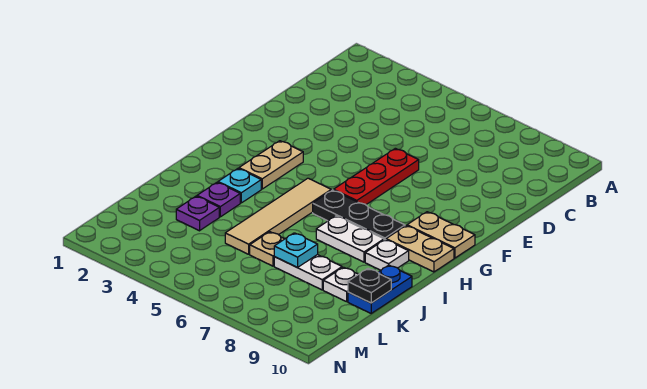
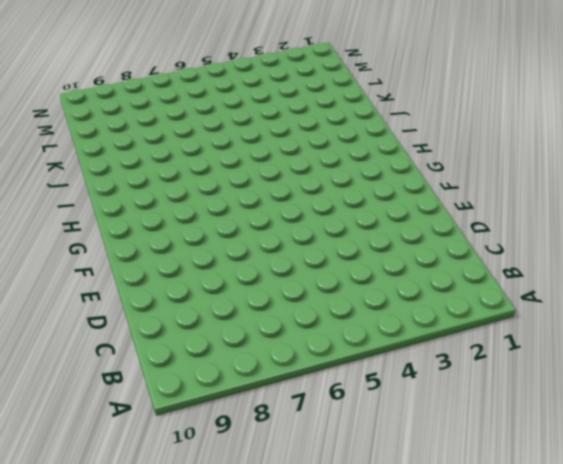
none -> red plate E6:G6 level 1
none -> tan plate G3:H3 level 1
none -> tan plate G9:G10 level 1

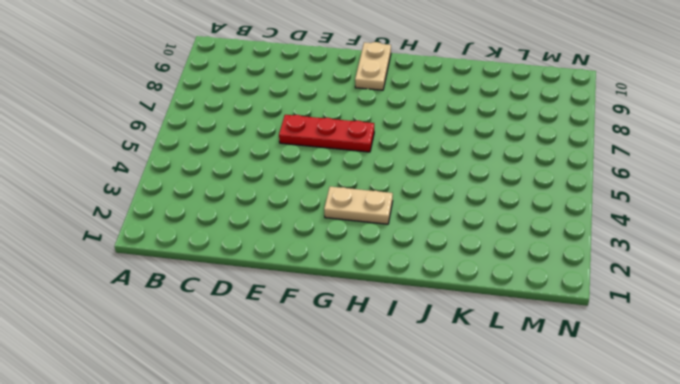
none -> tan tile H5:K5 level 1
none -> black plate H6:H8 level 1
none -> tan plate H9:H10 level 1

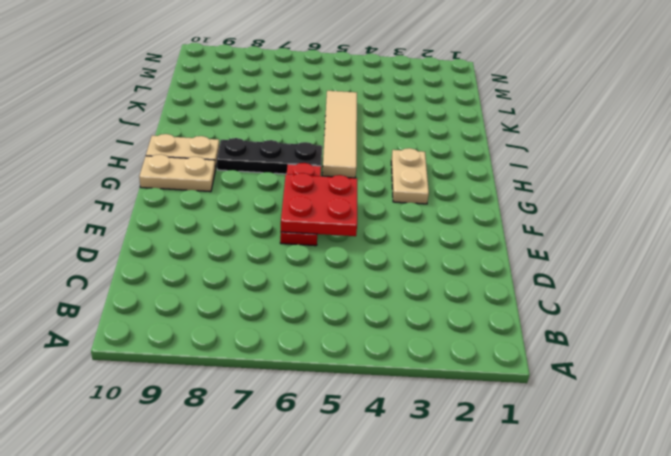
red plate E5:F6 level 2 -> none
none -> cyan plate I3 level 1
none -> white plate I7:I8 level 1
none -> white plate I9 level 1

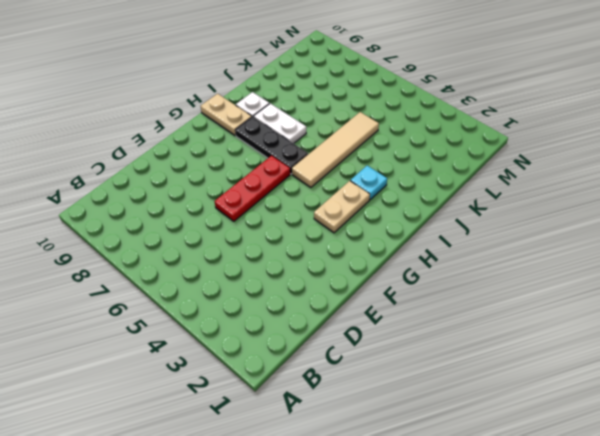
none -> tan plate G9:G10 level 1
none -> purple plate J3 level 1
none -> blue plate J10:K10 level 1

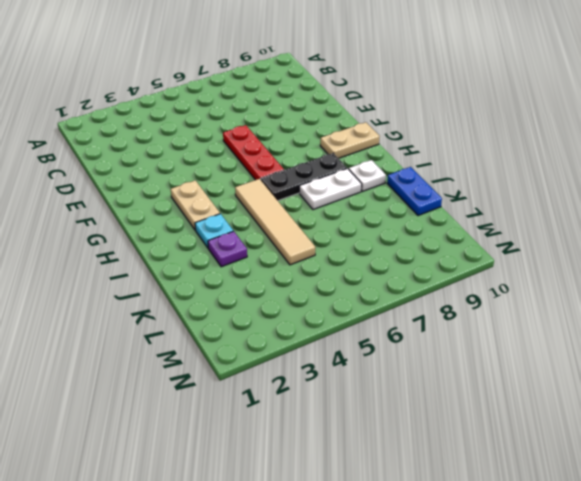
none -> tan plate H9:H10 level 1
none -> purple plate K3 level 1
none -> tan plate K6 level 1

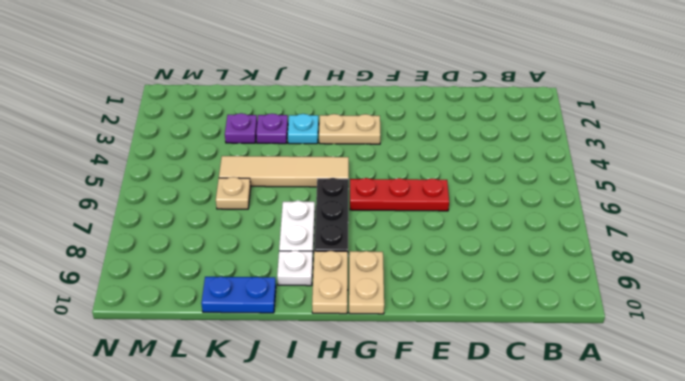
none -> white plate K7:K8 level 1
none -> white plate K9 level 1
none -> cyan plate K7 level 2

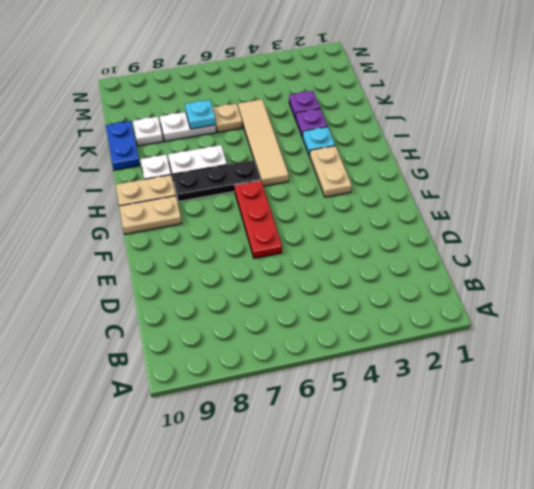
none -> black plate K10 level 2

